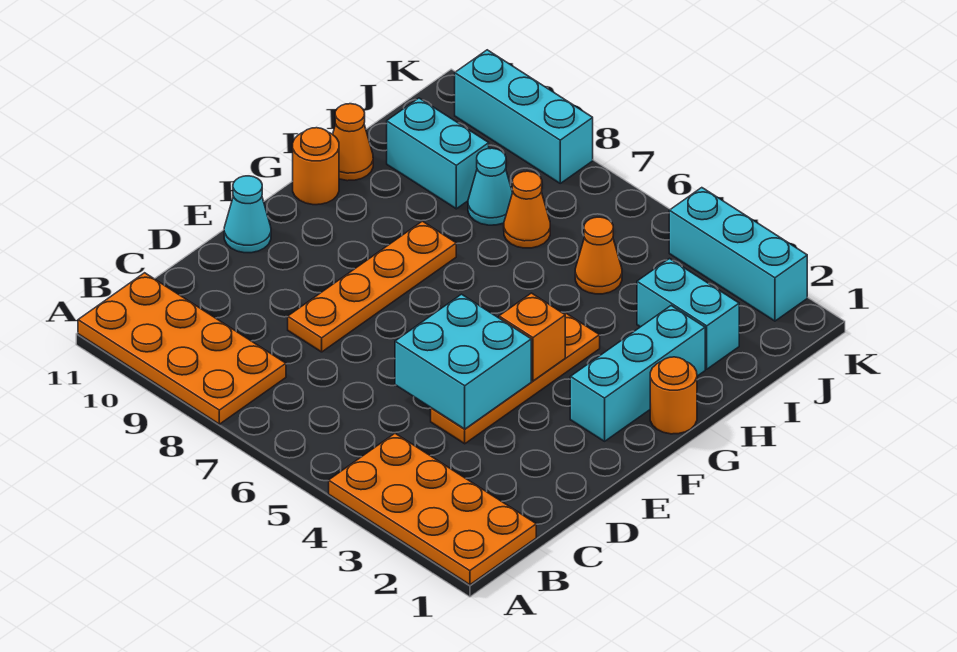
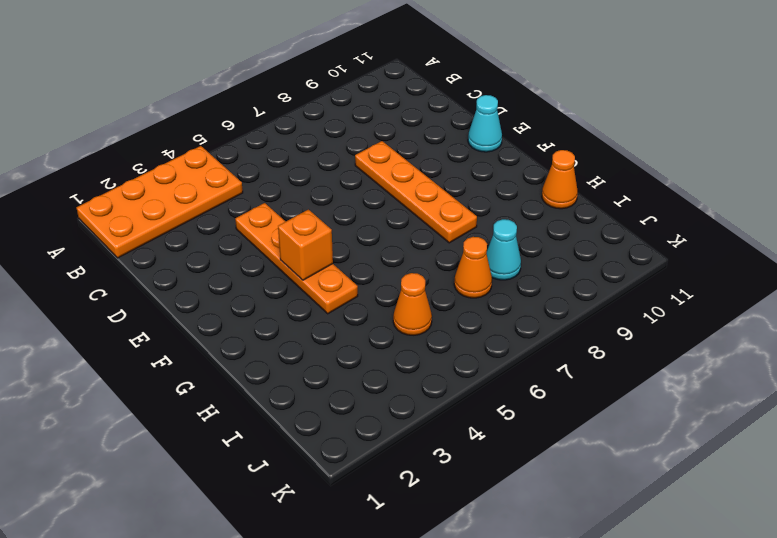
none -> orange plate A8:B11 level 1
none -> cyan brick F2:H2 level 1
none -> orange round brick G1 level 1

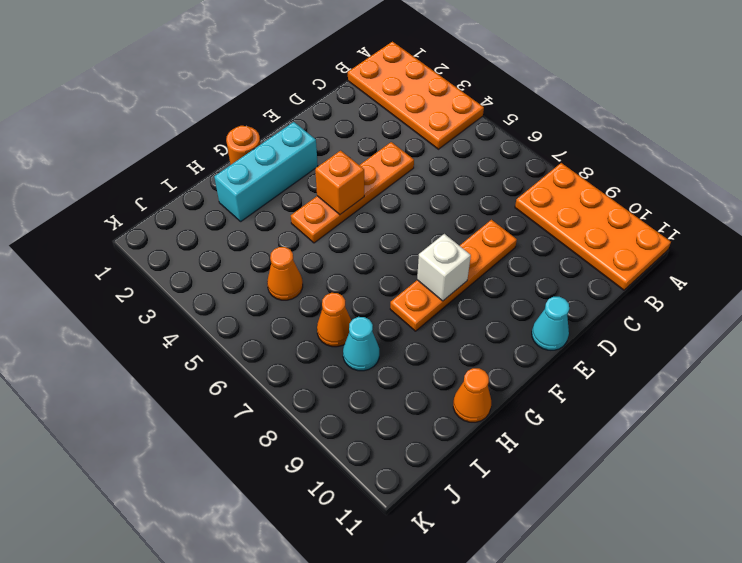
white brick F8 level 2 -> none
none -> orange round brick G11 level 1
none -> cyan brick I2:I3 level 1
none -> cyan brick I9:I10 level 1

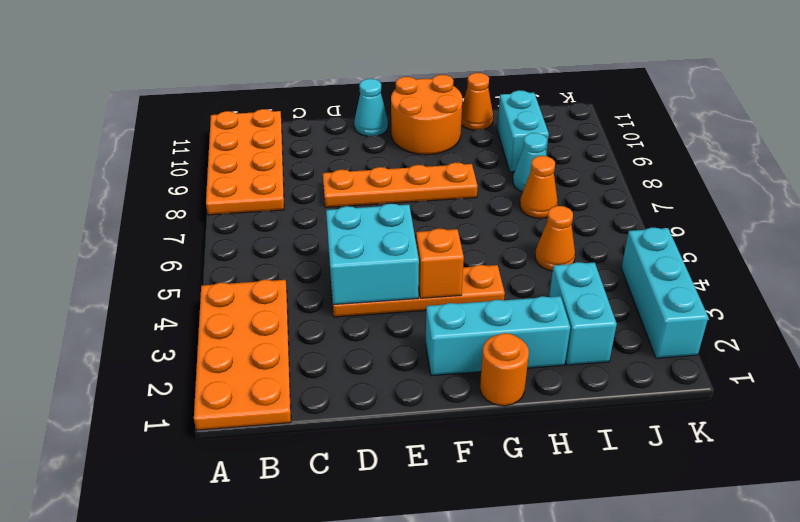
orange round brick F10:G11 level 1 -> orange round brick G11 level 1
none -> cyan brick K8:K10 level 1

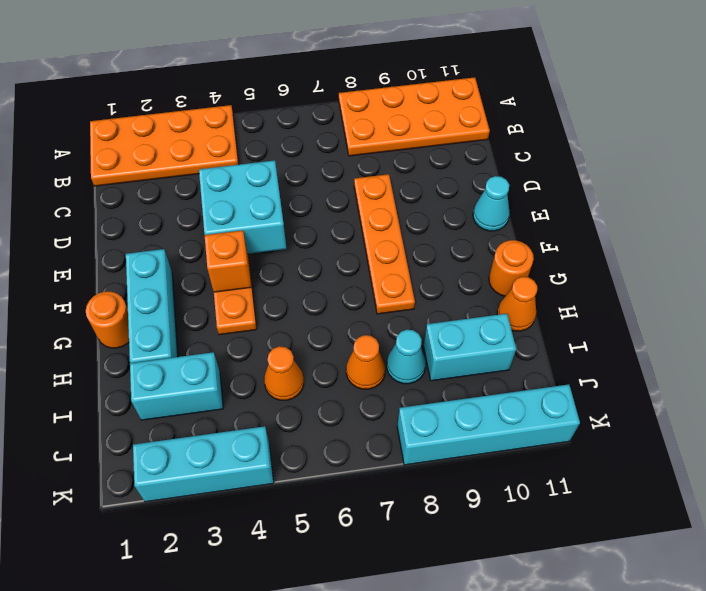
cyan brick K8:K11 level 1 -> cyan brick K8:K10 level 1

